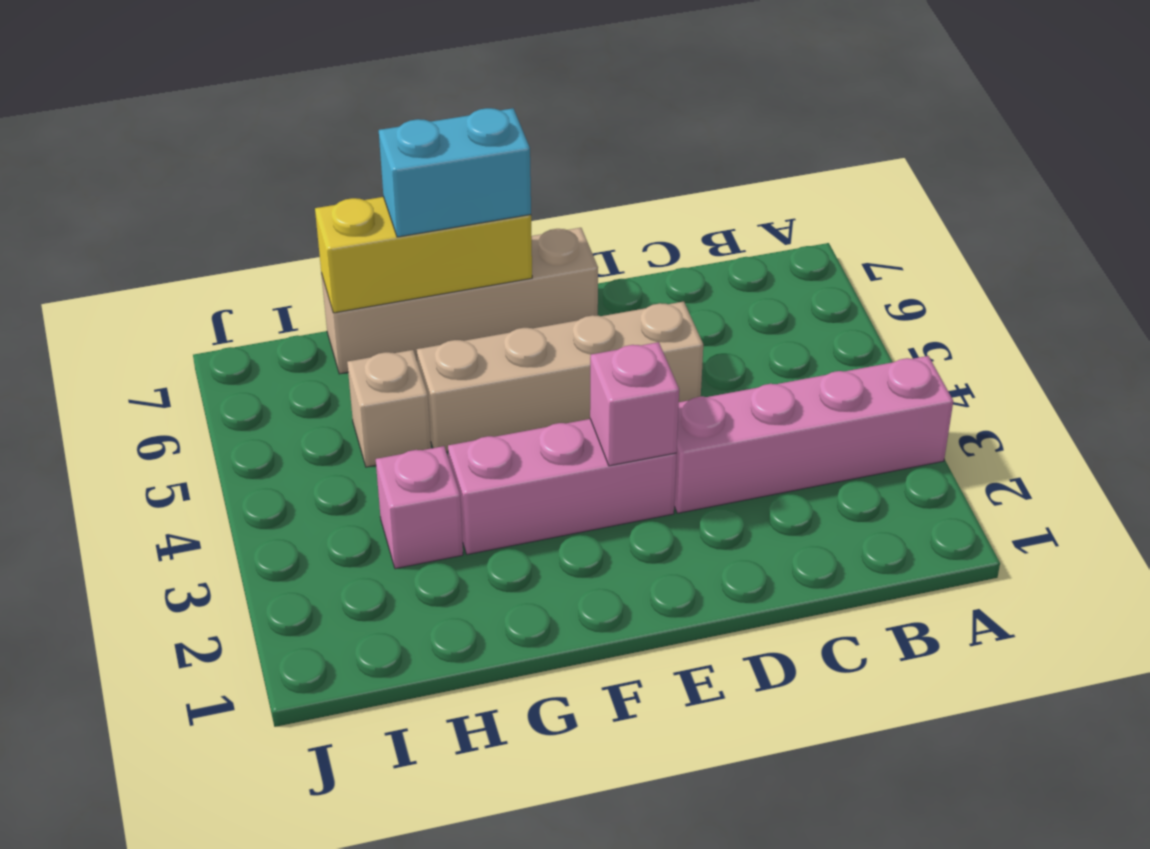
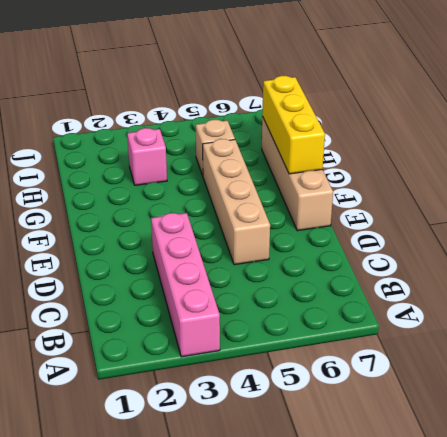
none -> pink brick E3:G3 level 1
none -> pink brick E3 level 2

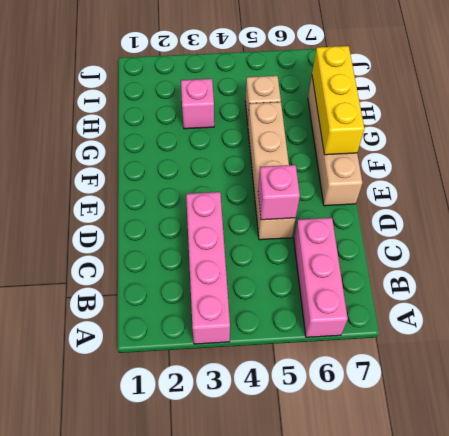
pink brick A6:C6 level 1 -> pink brick E3:G3 level 1
pink brick D5 level 2 -> pink brick E3 level 2
none -> cyan brick F7:G7 level 3

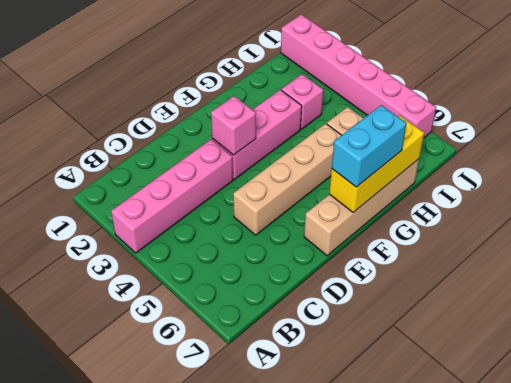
pink brick J1:J6 level 1 -> none

